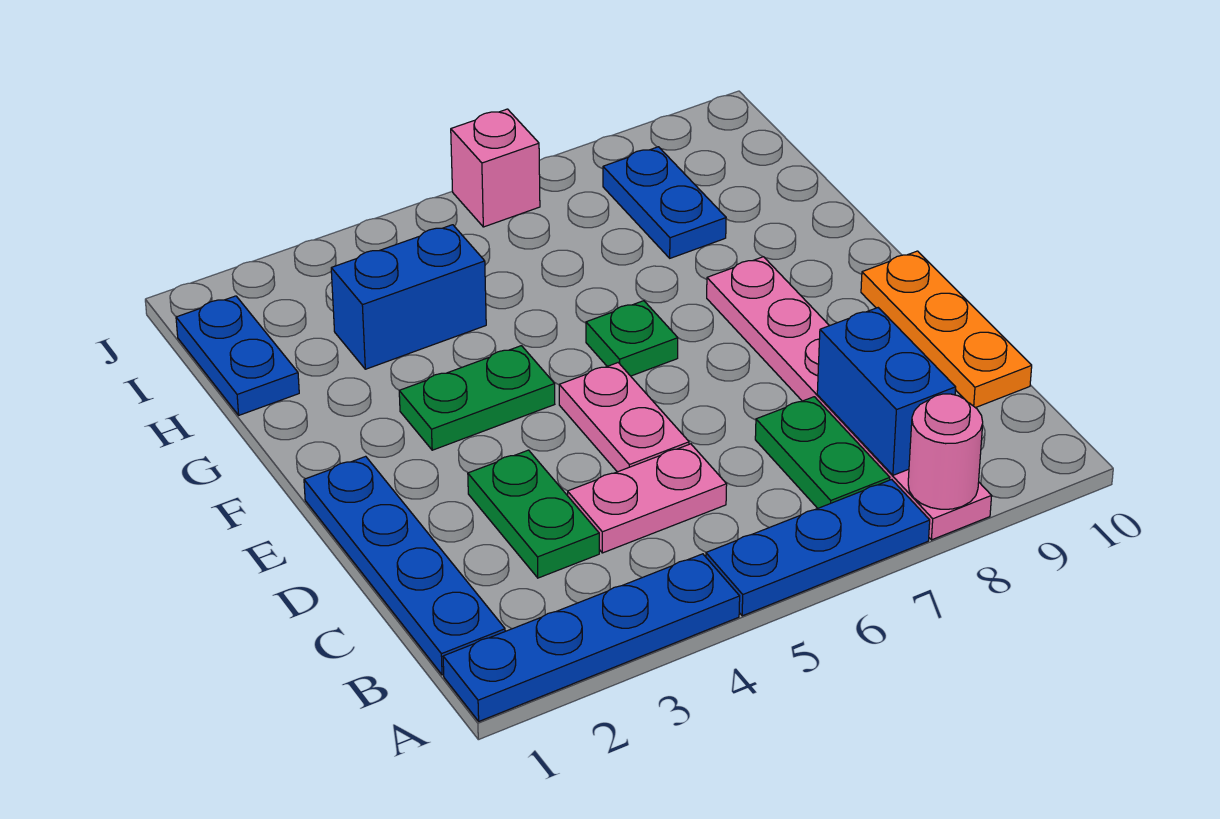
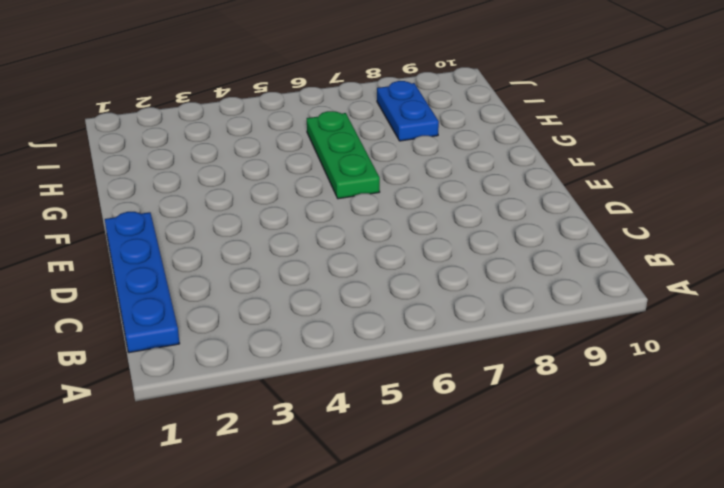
green plate F6:H6 level 1 -> green plate F6 level 1
none -> blue plate A1:A4 level 1
none -> blue plate A5:A7 level 1
none -> pink plate A8:F8 level 1

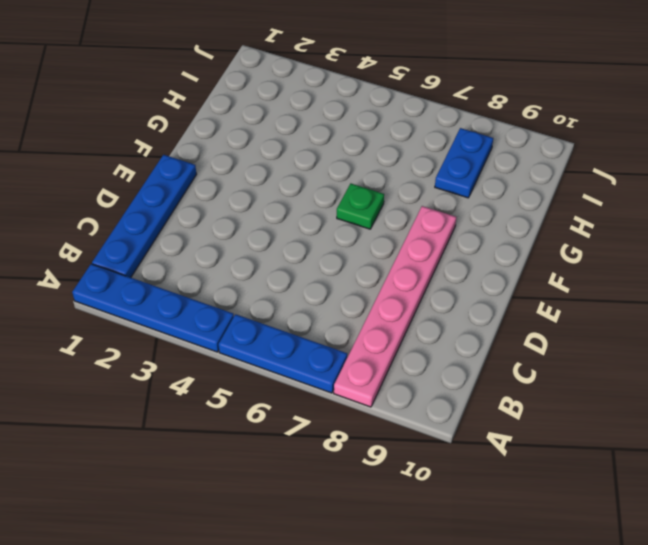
none -> green plate B7:C7 level 1
none -> green plate C3:D3 level 1
none -> pink plate C4:C5 level 1

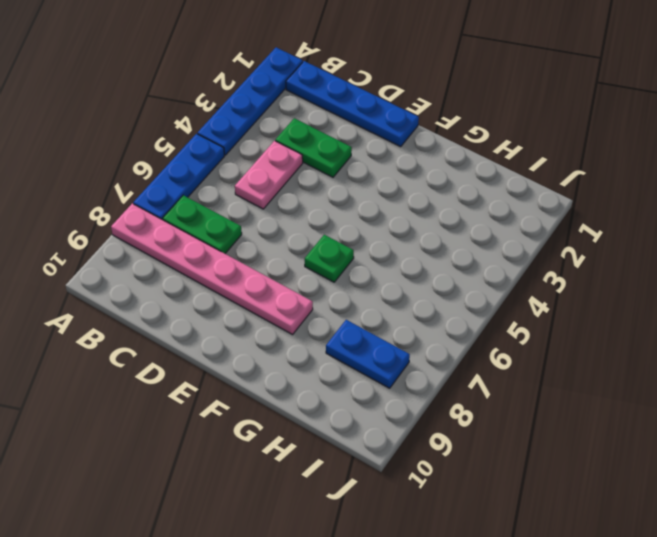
none -> orange plate C10:E10 level 1
none -> pink plate D5:E5 level 1
none -> green plate F3:F4 level 1

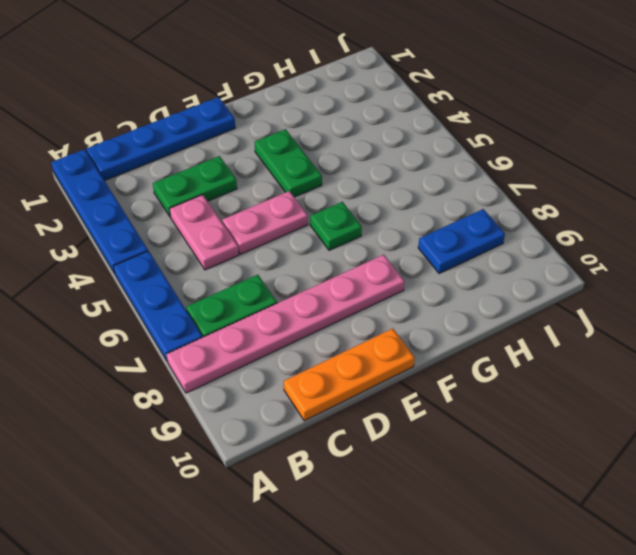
none -> blue plate H1:I1 level 1
none -> blue brick H3:H4 level 1
none -> pink brick J6 level 1

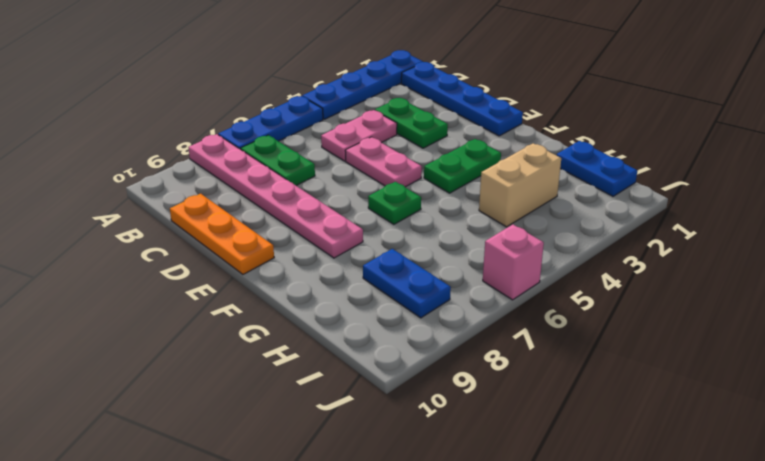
tan brick H3:H4 level 1 -> blue brick H3:H4 level 1
none -> pink round brick A8 level 2
none -> blue brick B8:C8 level 2

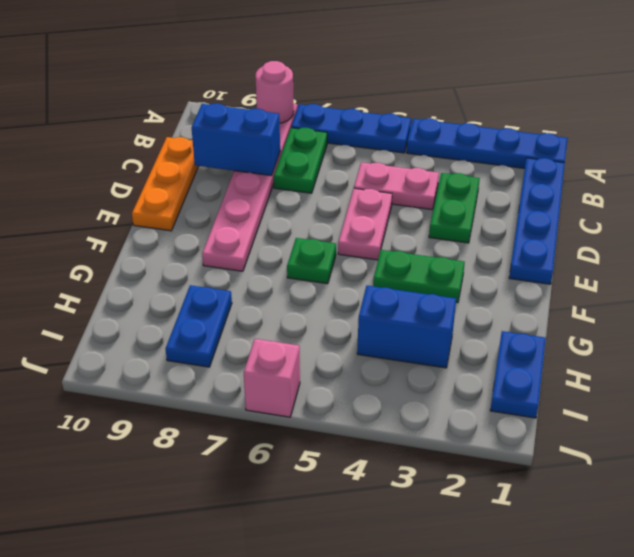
blue brick C8:C9 level 2 -> blue brick B8:C8 level 2

